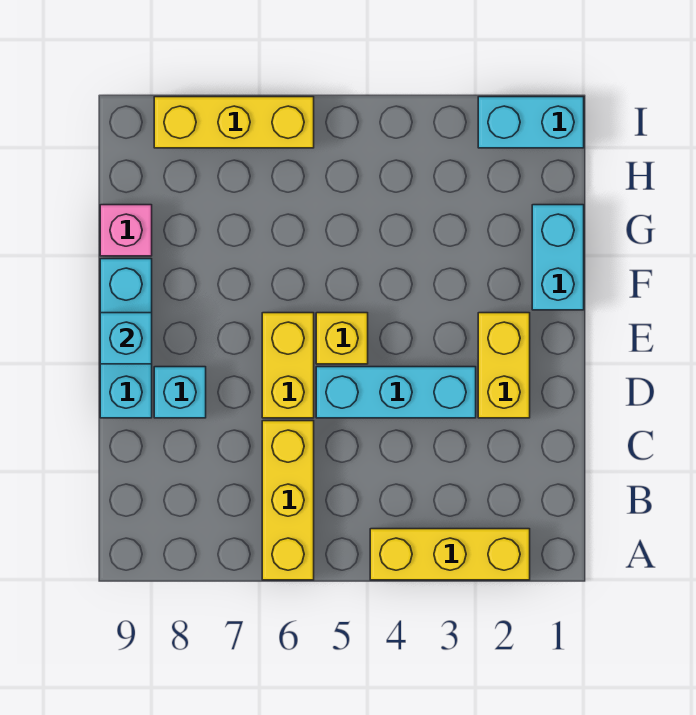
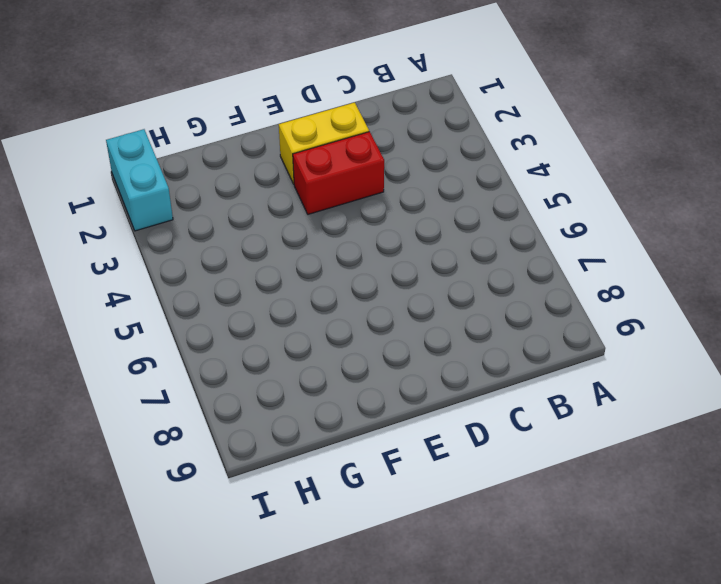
red brick D3:E3 level 1 -> cyan brick D3:D5 level 1
none -> yellow brick A2:A4 level 1
none -> yellow brick A6:C6 level 1
none -> yellow brick D6:E6 level 1

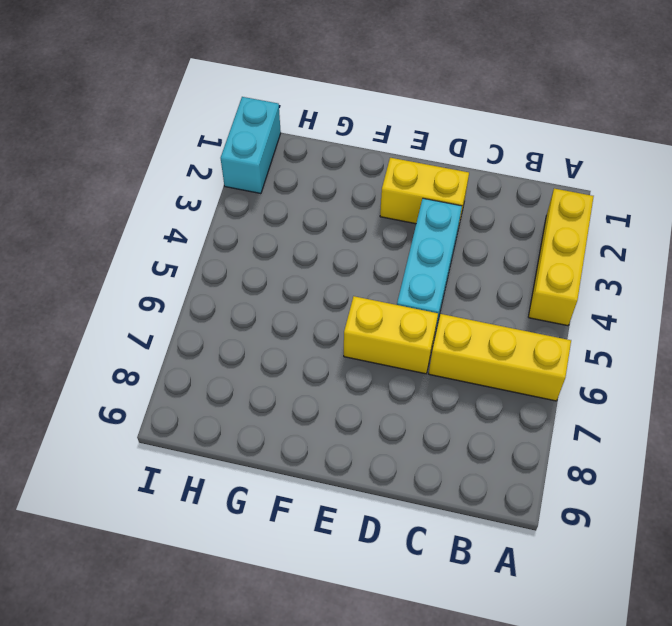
none -> cyan brick D8 level 1
none -> cyan brick D9:F9 level 1
none -> yellow brick E5 level 1

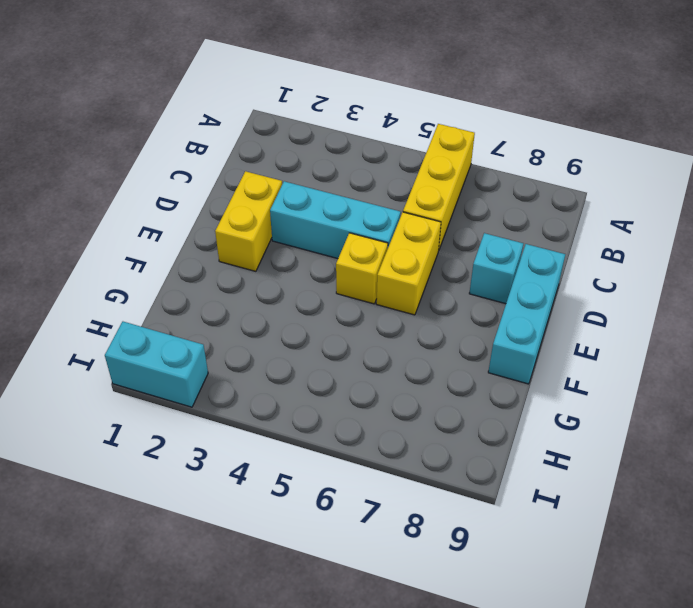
none -> yellow brick A2:A4 level 1
none -> cyan brick F1:G1 level 1
none -> pink brick G9 level 1

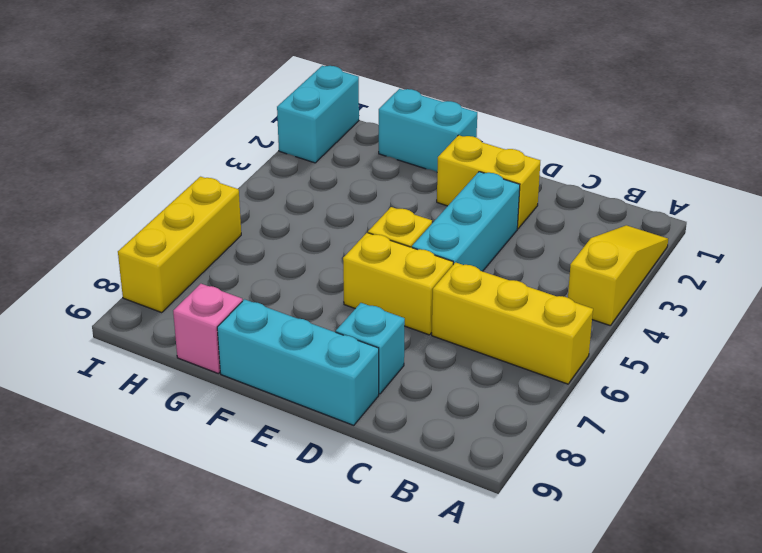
yellow slope A2:A4 level 1 top 4 -> yellow brick A2:A4 level 1
none -> cyan brick E9 level 2

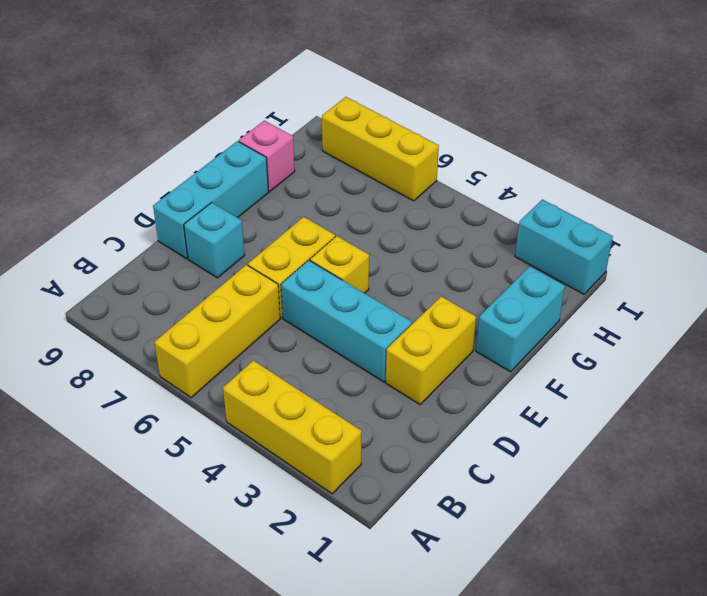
none -> cyan brick E9 level 2

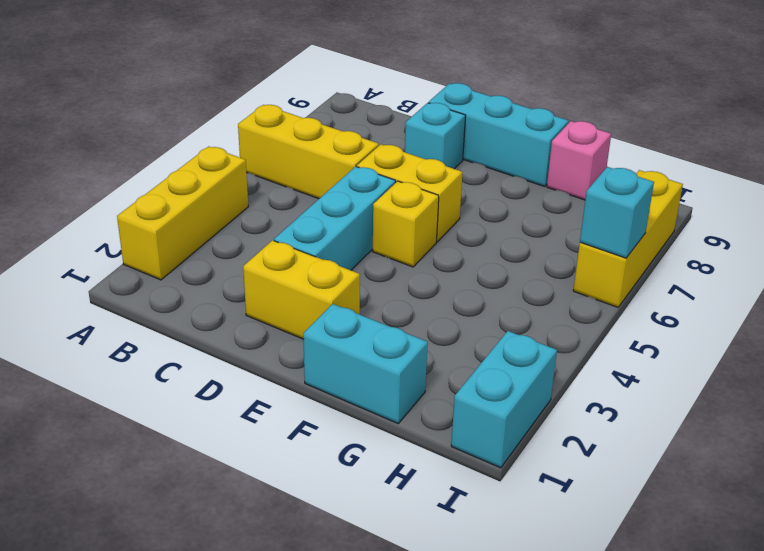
cyan brick I6 level 2 -> cyan brick E9 level 2

